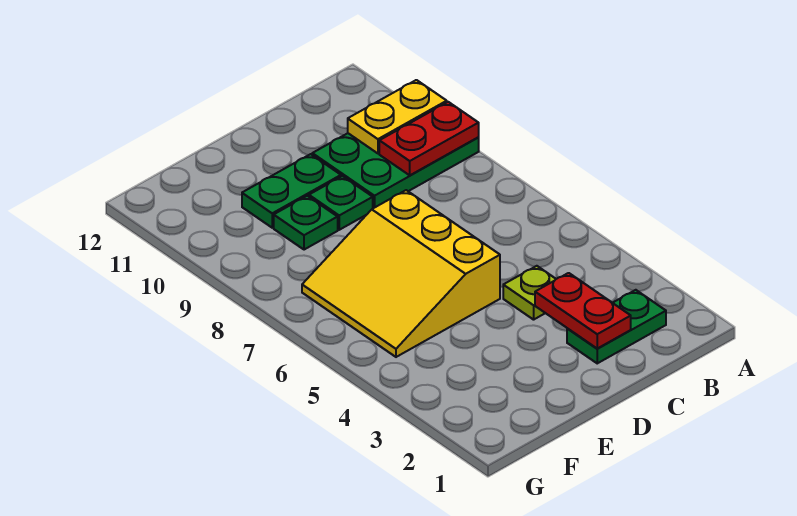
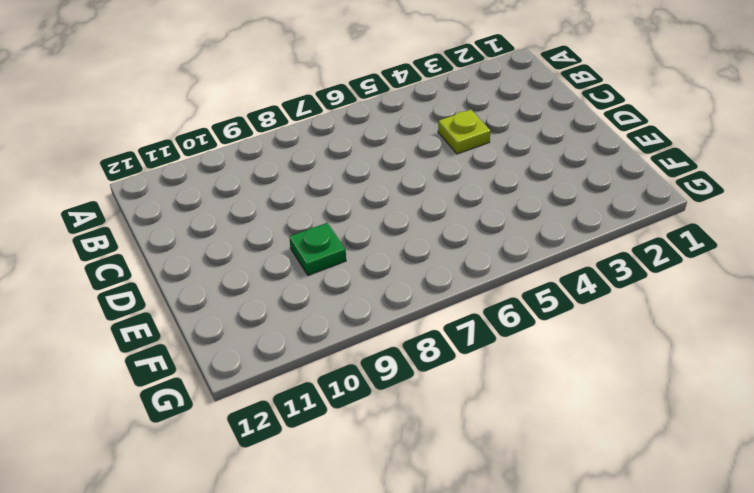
none -> green plate A9:C10 level 1
none -> green plate B2:C2 level 1

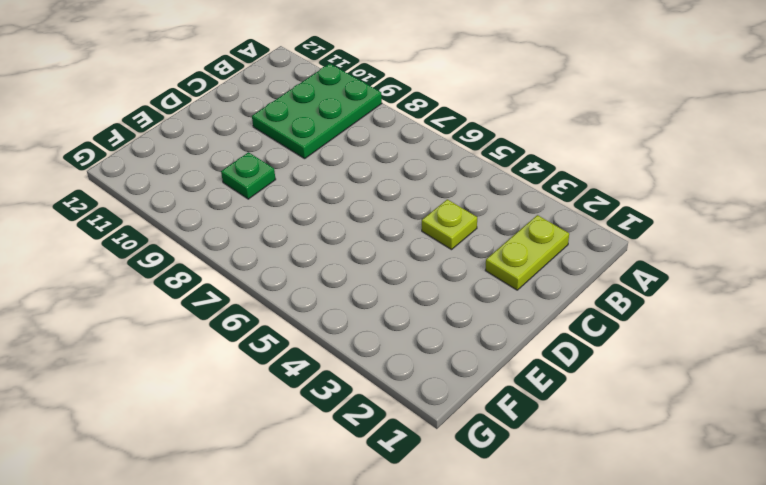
lime plate B2:C2 level 1 -> green plate B2:C2 level 1
none -> yellow slope D5:F7 level 1 top D
none -> green plate D9 level 1

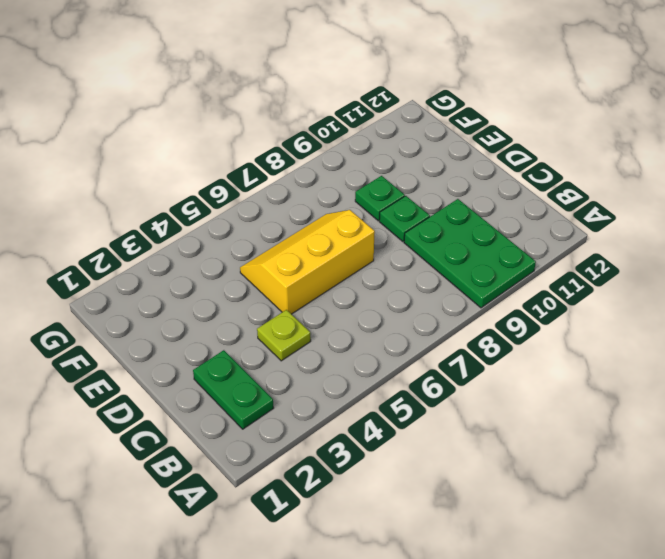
yellow slope D5:E7 level 1 top D -> yellow slope D5:F7 level 1 top D
none -> green plate D10:E10 level 1
none -> red plate A9:B9 level 2

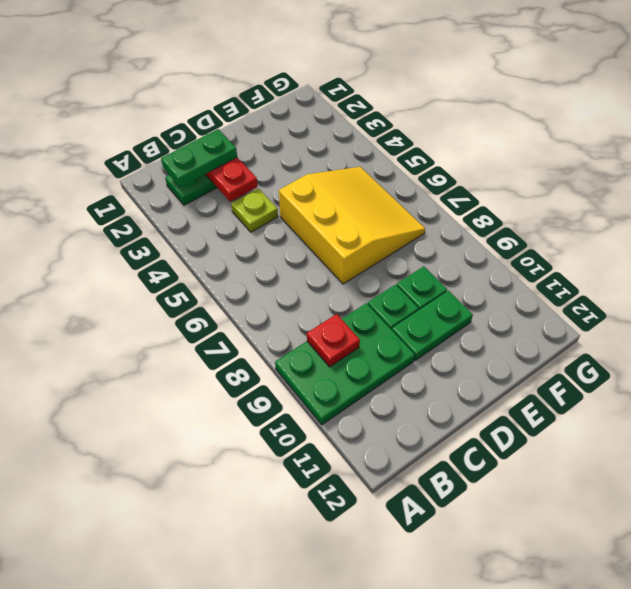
green plate B2:C2 level 3 -> none
red plate B9 level 2 -> red plate A9:B9 level 2
none -> yellow plate A10:B10 level 2

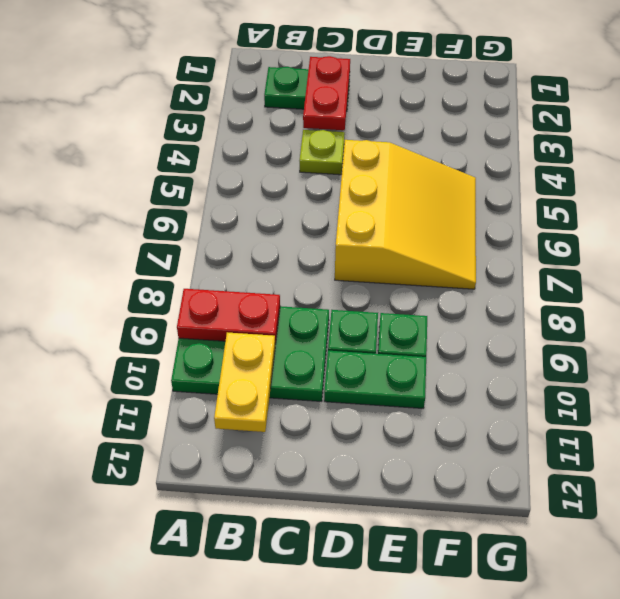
yellow plate B10:B11 level 2 -> yellow plate A10:B10 level 2

